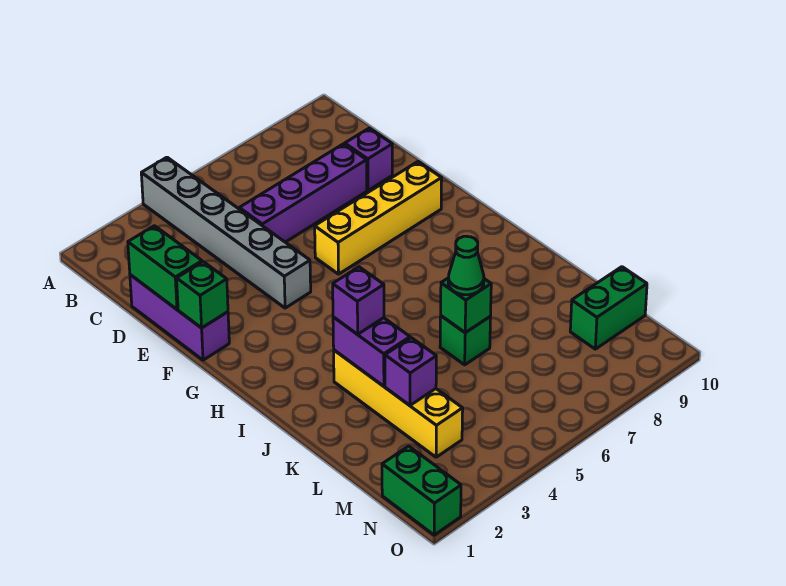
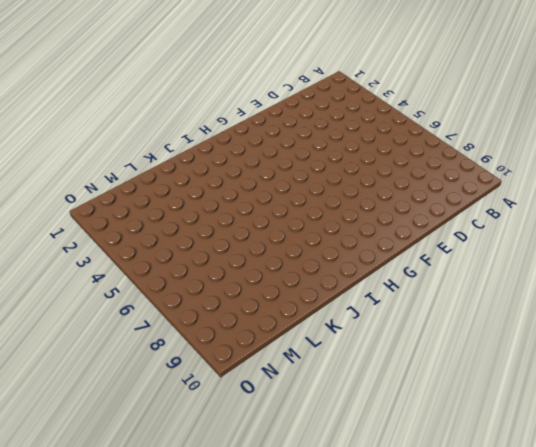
none -> grey brick A4:F4 level 1
none -> purple brick D1:F1 level 1
none -> purple brick D5:D8 level 1

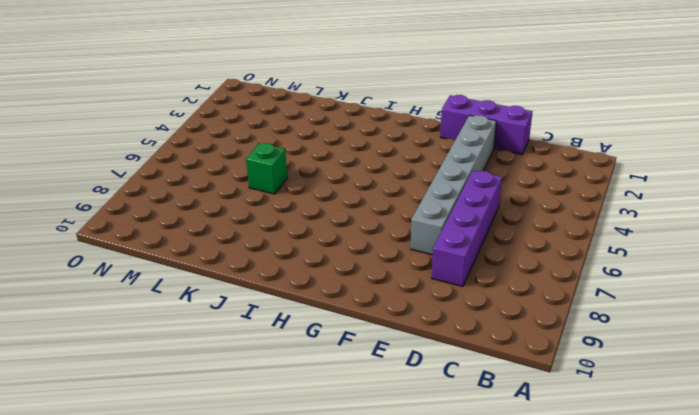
grey brick E2:E7 level 1 -> grey brick A4:F4 level 1
none -> purple brick D9 level 1
none -> yellow brick F6:F9 level 1
none -> yellow brick J3:M3 level 1

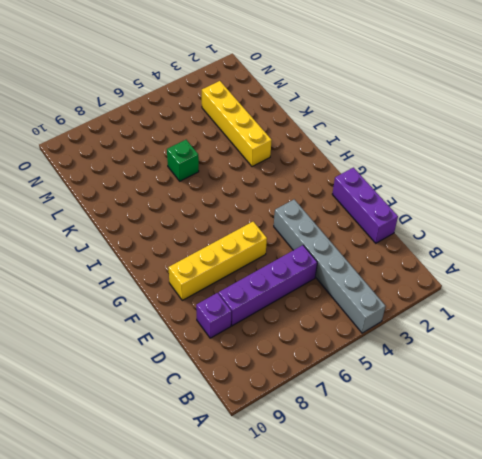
none -> green brick M9:M10 level 1
none -> green brick N1:O1 level 1
none -> green brick D1:E1 level 2

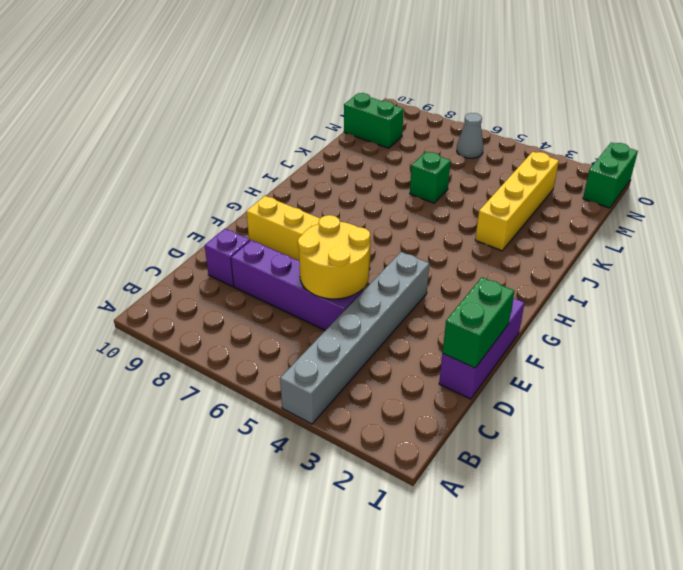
yellow round brick D5:E6 level 2 -> none
grey cone N6 level 1 -> none
none -> green brick F1 level 2
none -> purple brick J3:K3 level 2
none -> green brick K6 level 2

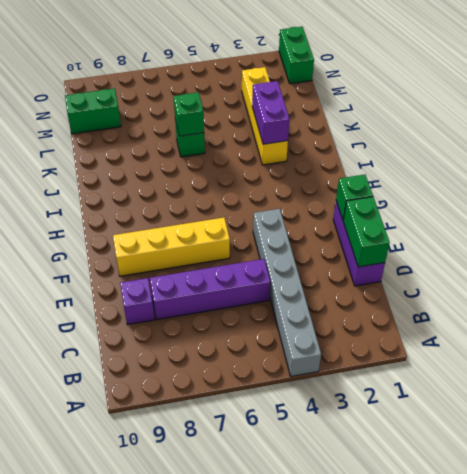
none -> purple brick L3 level 2
none -> purple brick J3 level 3
none -> green cone K6 level 3

